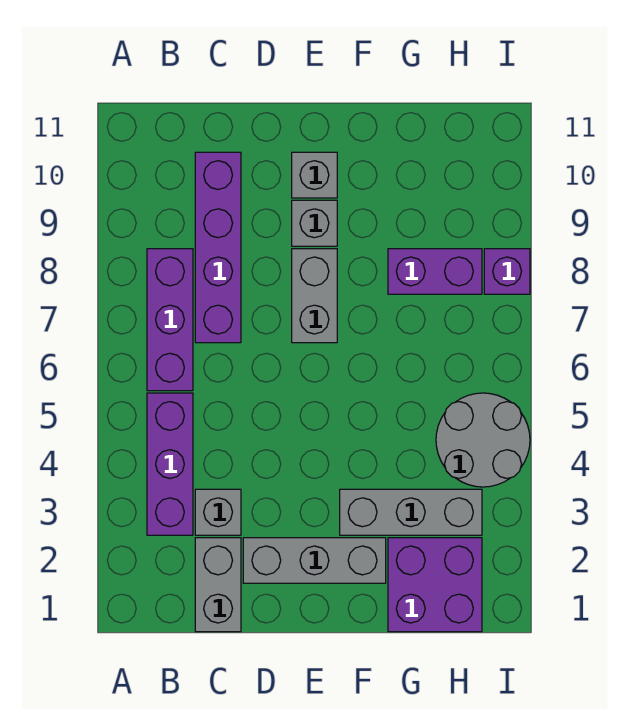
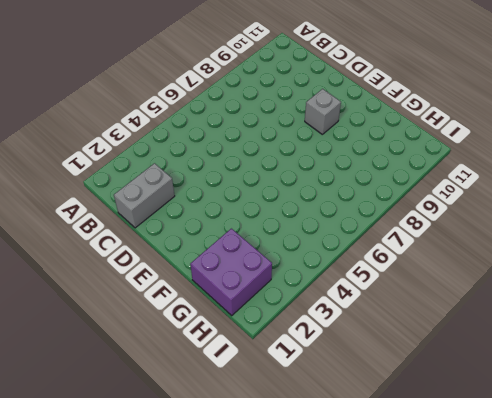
none -> purple brick B3:B5 level 1
none -> purple brick B6:B8 level 1
none -> grey brick C3 level 1

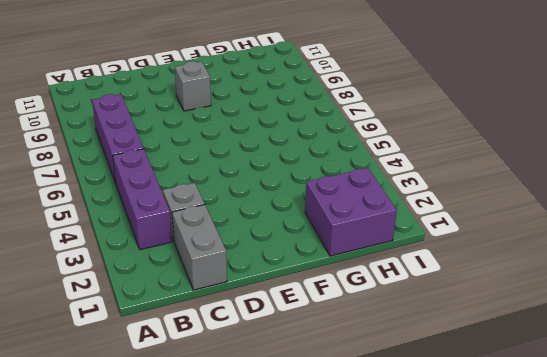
none -> purple brick C7:C10 level 1
none -> grey brick D2:F2 level 1
none -> grey brick E7:E8 level 1

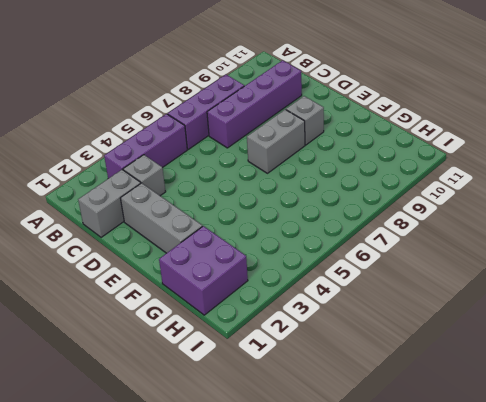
none -> grey brick E10 level 1
none -> grey brick F3:H3 level 1
none -> purple brick G8:H8 level 1

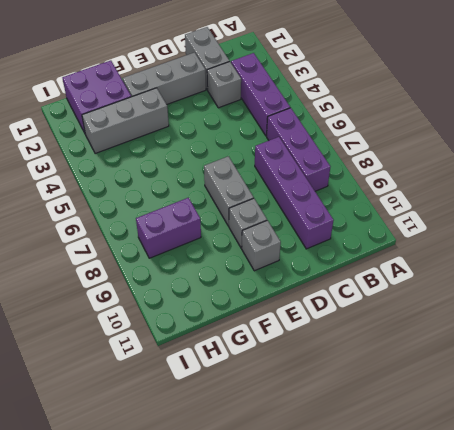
none -> grey round brick H4:I5 level 1
none -> purple brick I8 level 1

